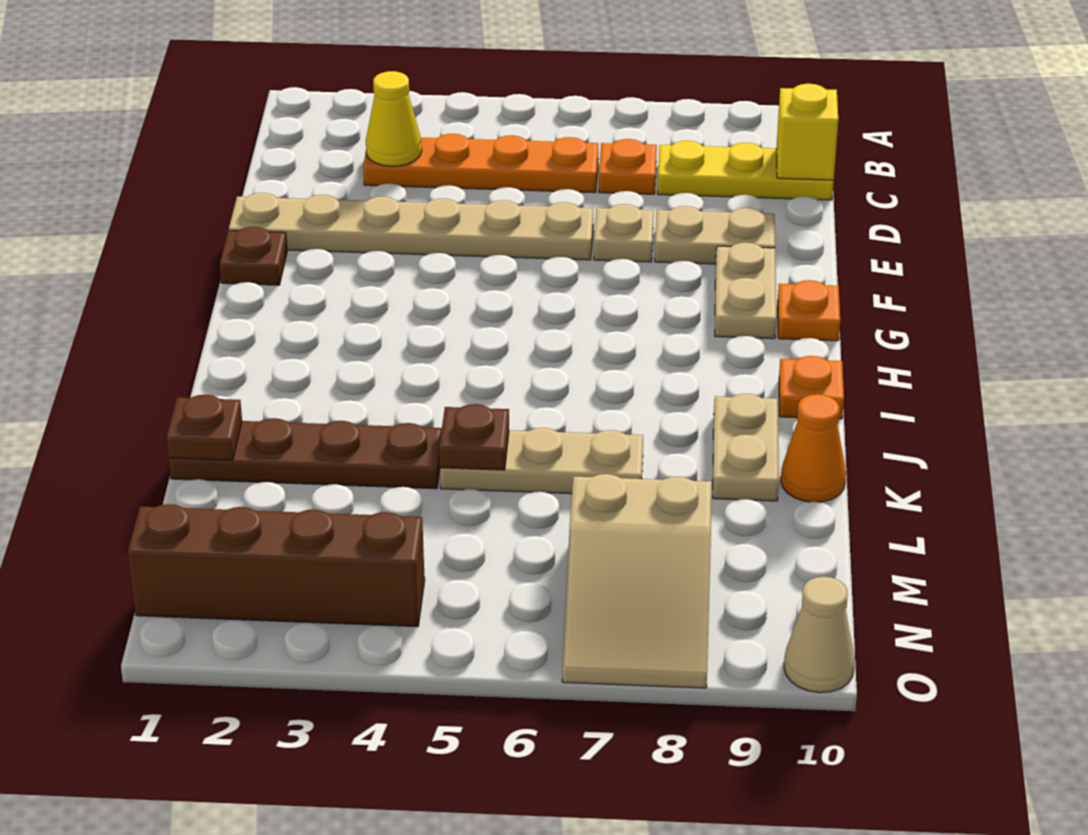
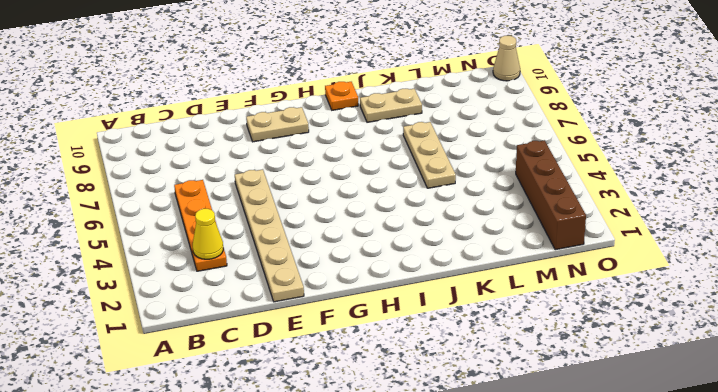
none -> orange plate C7 level 1
none -> yellow plate C8:C10 level 1
none -> tan plate E7 level 1

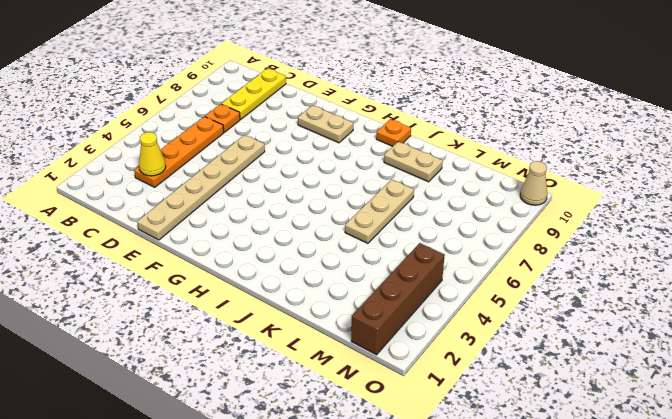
none -> tan plate E7 level 1
none -> tan plate E8:E9 level 1
none -> brown plate F1 level 1

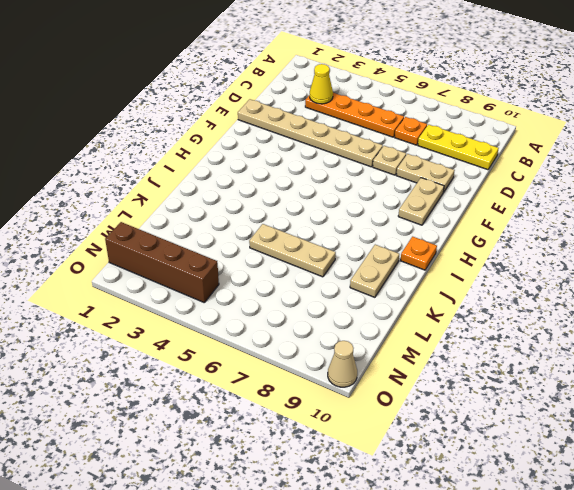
none -> brown plate F1 level 1
none -> orange plate G10 level 1
none -> brown plate K1:K4 level 1

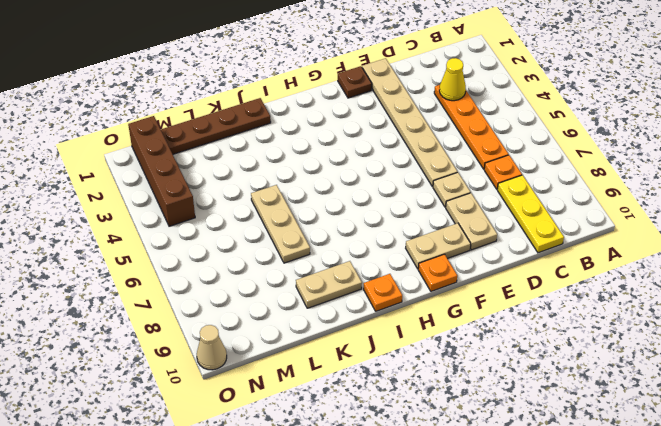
brown plate J1:M1 level 1 -> brown plate K1:K4 level 1
none -> orange cone K10 level 1
none -> tan slope M7:O8 level 1 top M
none -> yellow brick C10 level 2

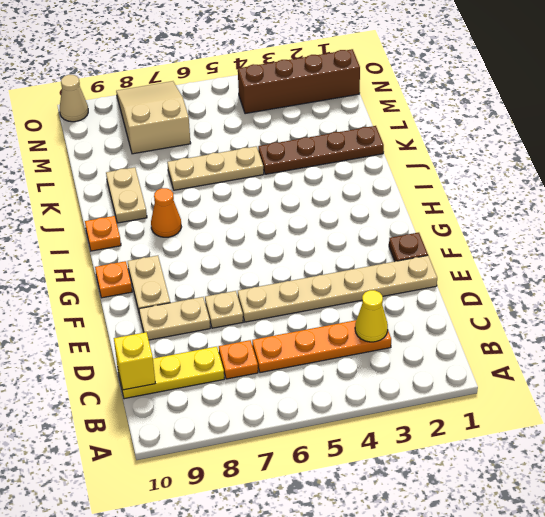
orange cone I8 level 1 -> orange cone K10 level 1
none -> brown plate K1 level 2
none -> brown plate K5 level 2

